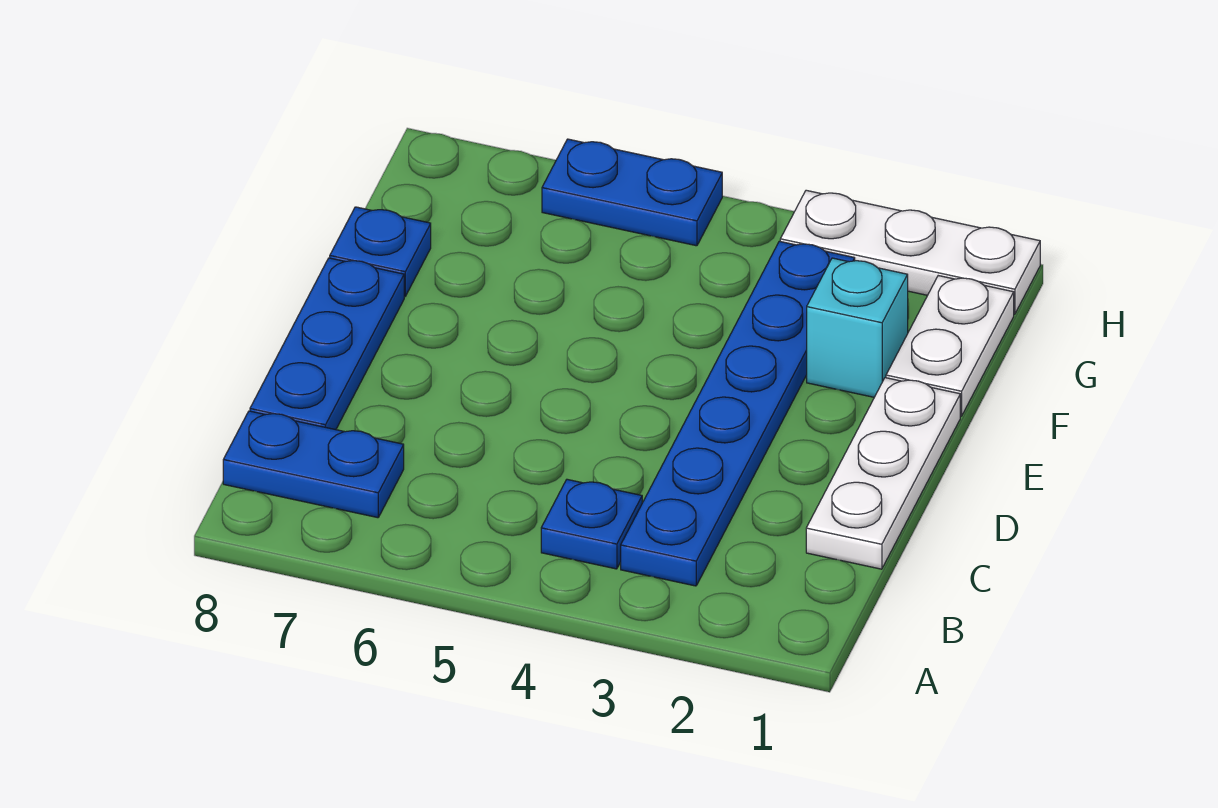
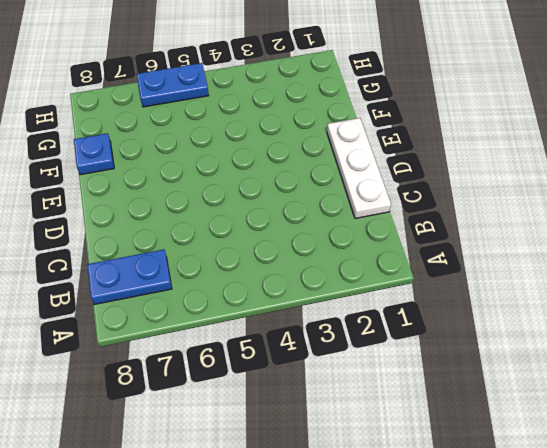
none -> blue plate B3:G3 level 1
none -> blue plate B4 level 1

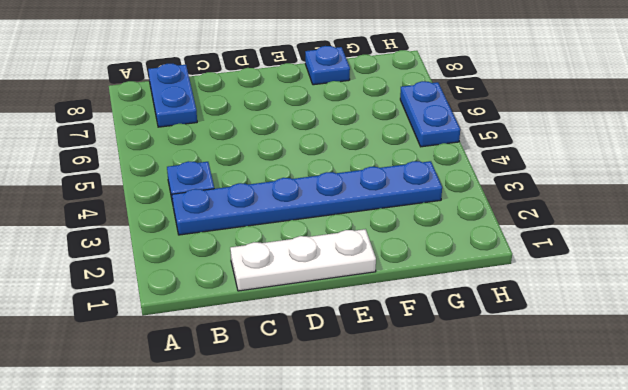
none -> blue plate C8:E8 level 1
none -> white plate F1:G1 level 1

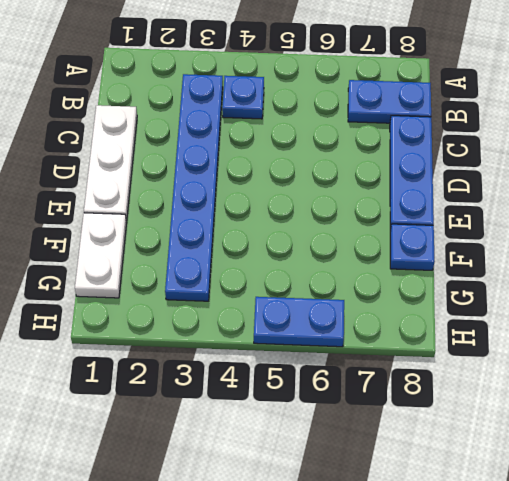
none -> cyan brick F2 level 1
none -> white plate H1:H3 level 1

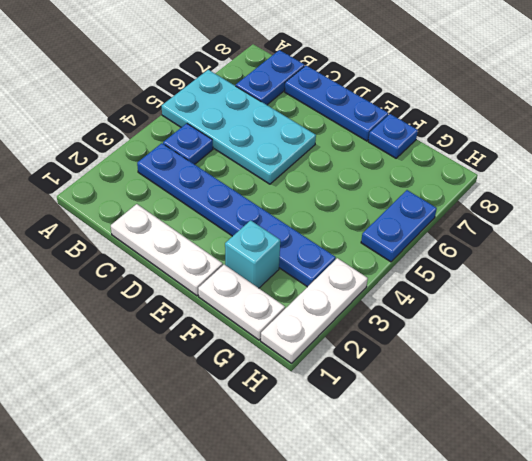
cyan plate A5:D6 level 1 -> none

